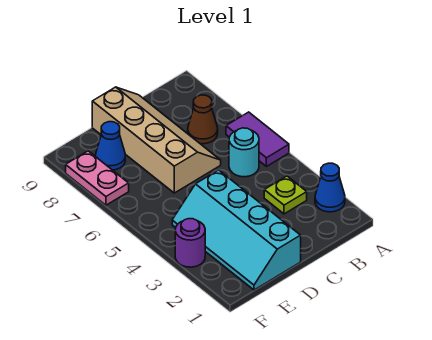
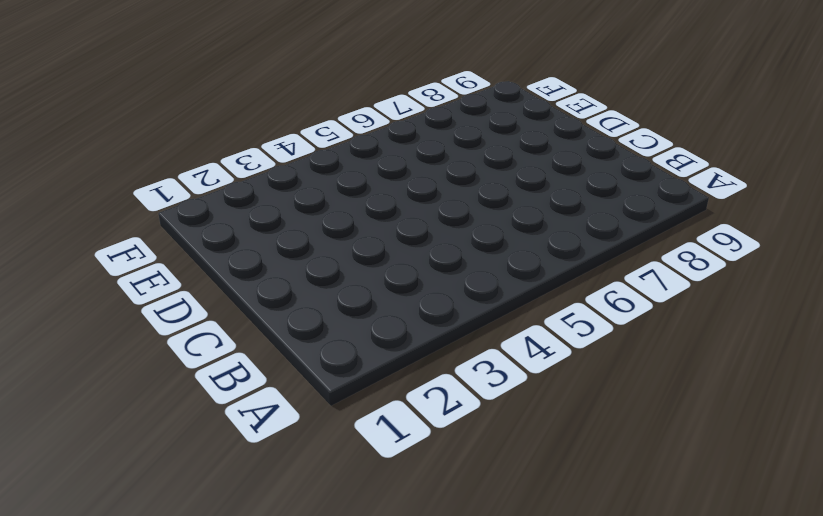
none -> blue cone A2 level 1
none -> purple tile A5:A6 level 1

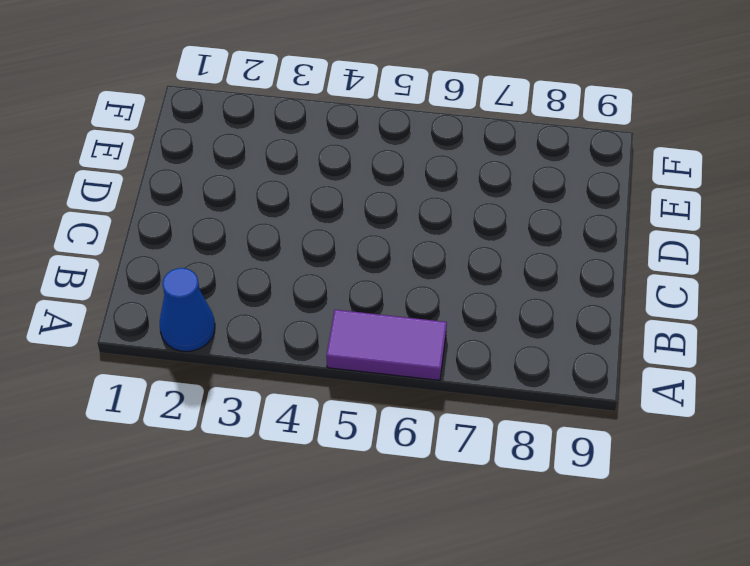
none -> lime plate B3 level 1
none -> cyan round brick B5 level 1

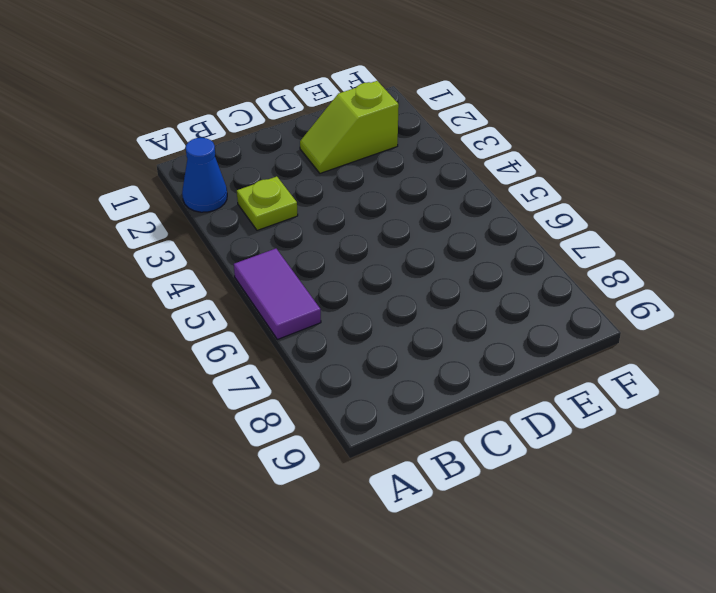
lime slope D2:E2 level 1 top E -> cyan slope D1:E4 level 1 top D
none -> cyan round brick B5 level 1
none -> brown cone B7 level 1

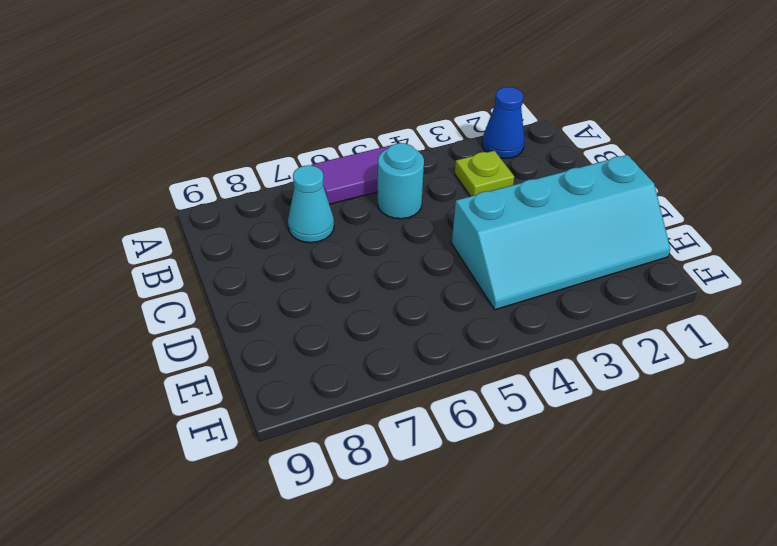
cyan cone B7 level 1 -> brown cone B7 level 1
none -> tan slope C6:D9 level 1 top D
none -> blue cone E8 level 1

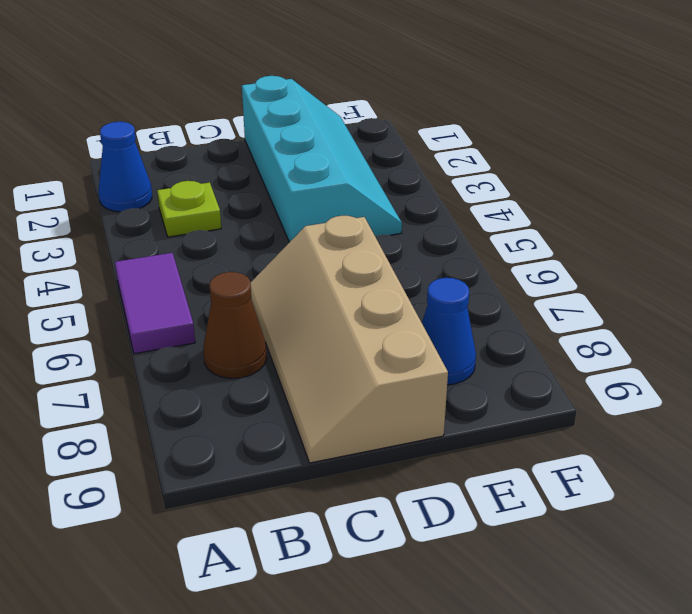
none -> cyan round brick B5 level 1
none -> purple round brick F3 level 1

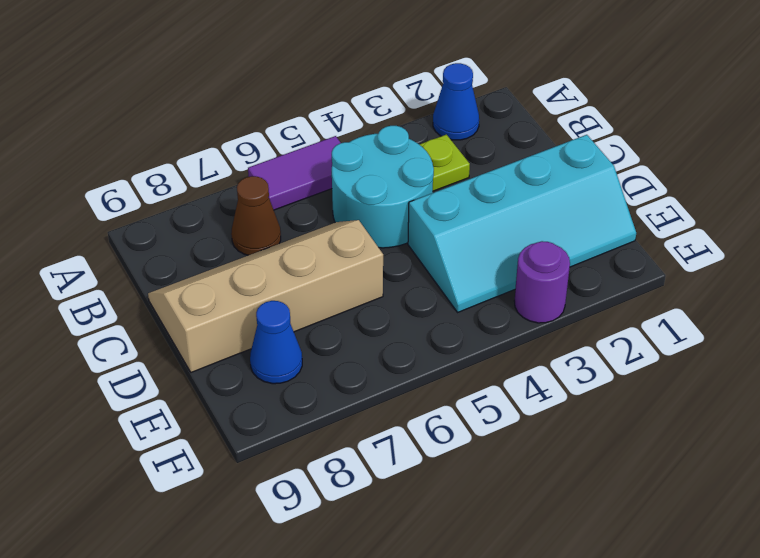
cyan round brick B4:C5 level 1 -> cyan round brick B5 level 1
none -> pink plate F7:F8 level 1

